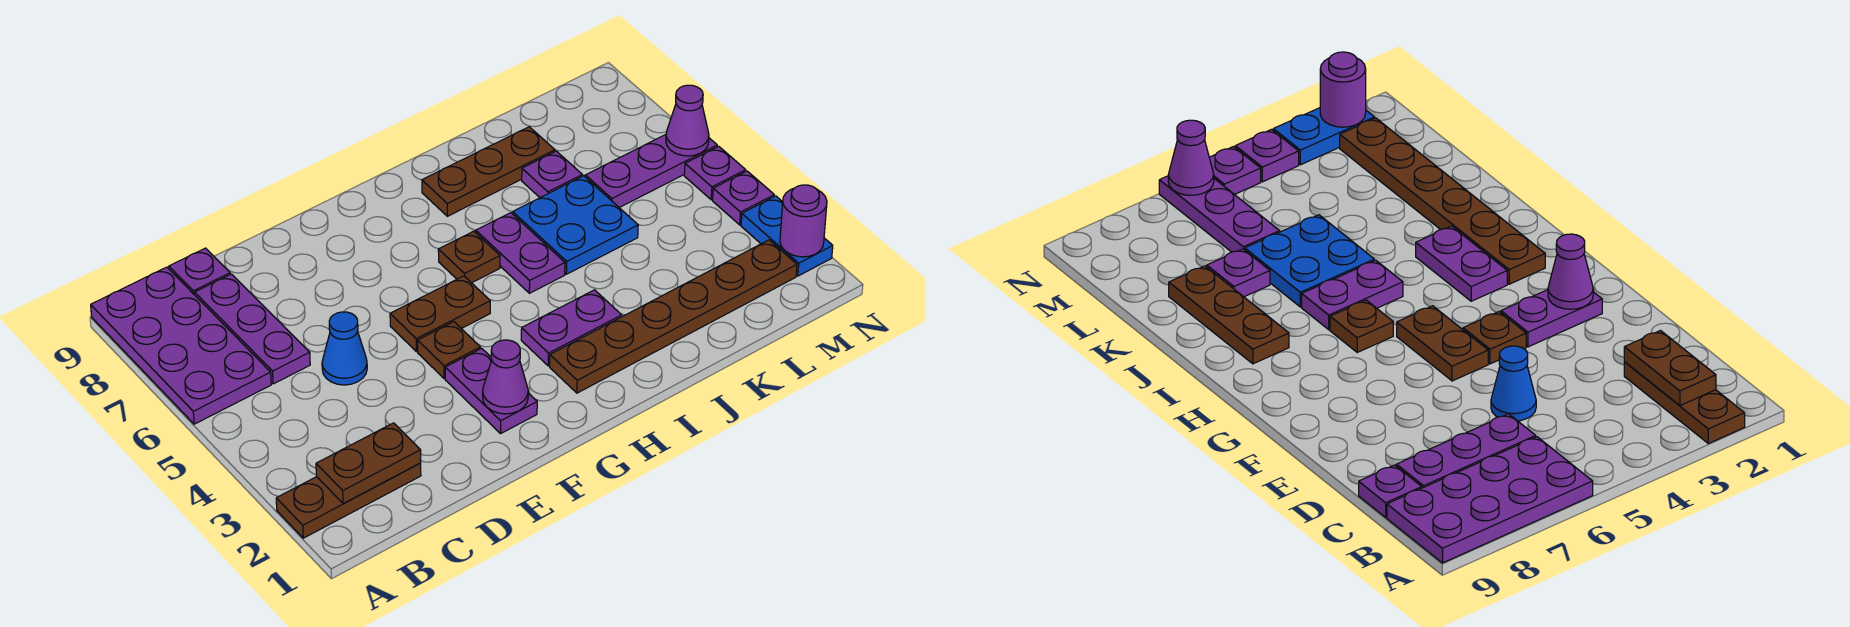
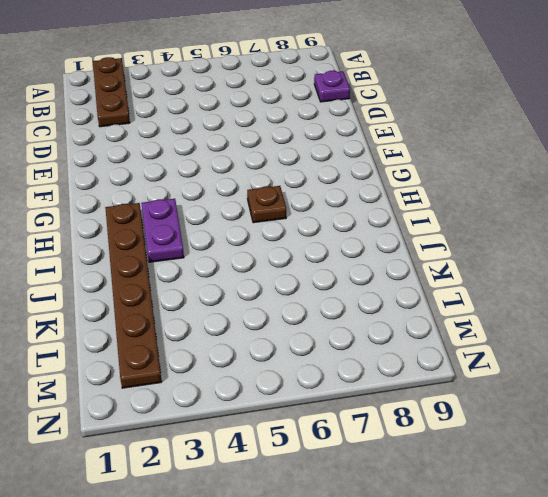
none -> purple plate A6:B9 level 1
none -> purple plate C6:C8 level 1
none -> blue cone D5 level 1

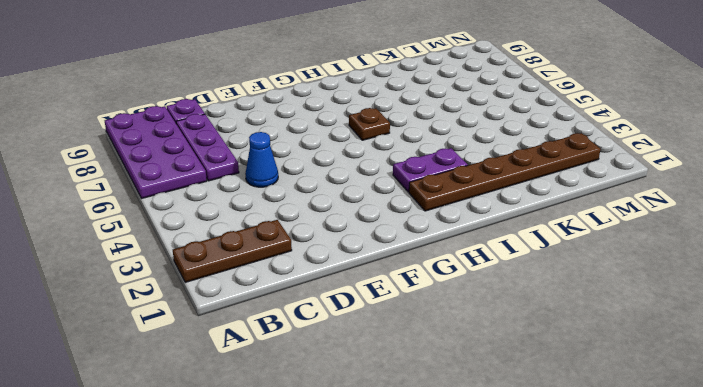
none -> purple plate F2:F3 level 1
none -> brown plate F4 level 1
none -> brown plate F5:G5 level 1

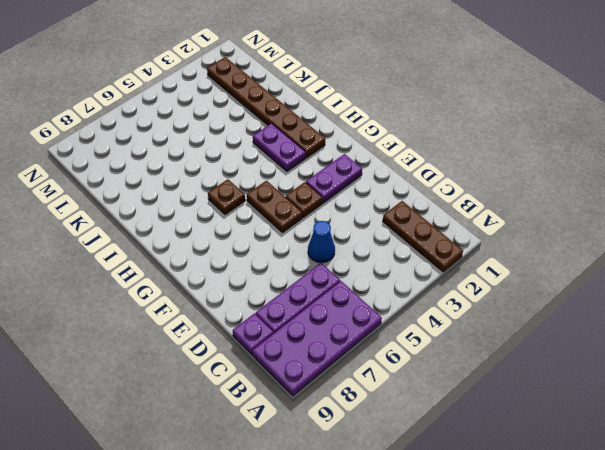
none -> purple plate I5:I6 level 1
none -> brown plate I8:K8 level 1
none -> blue plate J5:K6 level 1

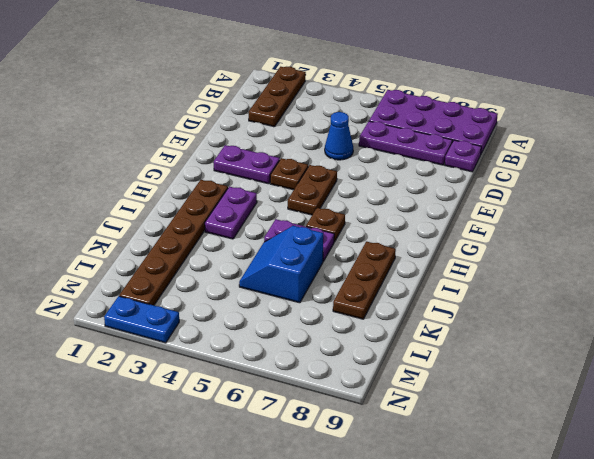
blue slope J5:K6 level 1 top 6 -> blue plate J5:K6 level 1
none -> purple plate K7 level 1
none -> purple plate L6:N6 level 1
none -> purple plate N4 level 1

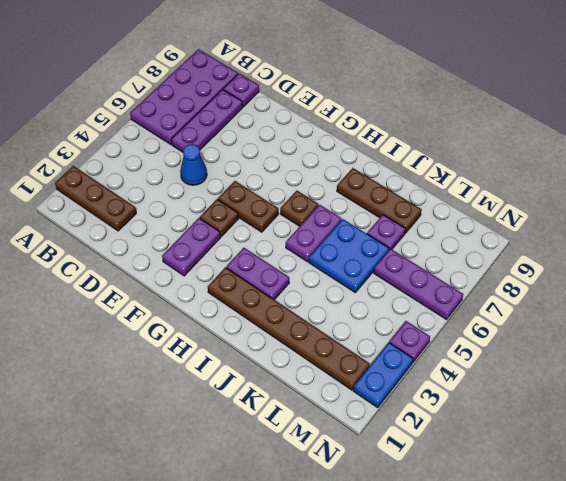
none -> purple plate N5 level 1
none -> brown plate B2:C2 level 2
none -> purple cone F2 level 2

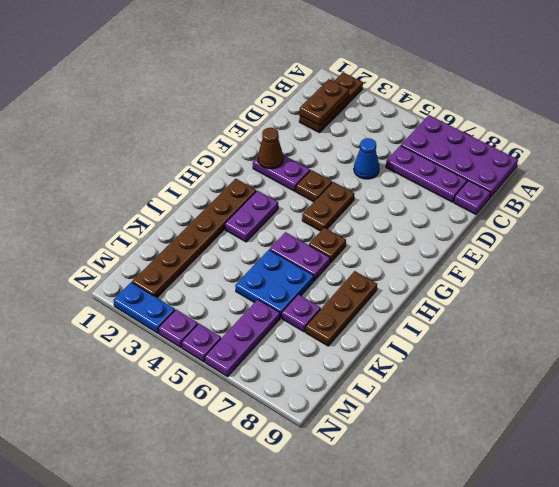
brown cone F2 level 2 -> purple cone F2 level 2
none -> purple round brick N2 level 2
none -> purple cone N6 level 2

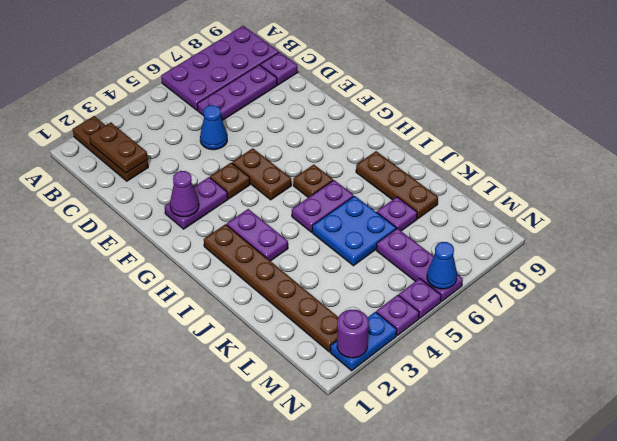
blue cone N6 level 2 -> purple cone N6 level 2

